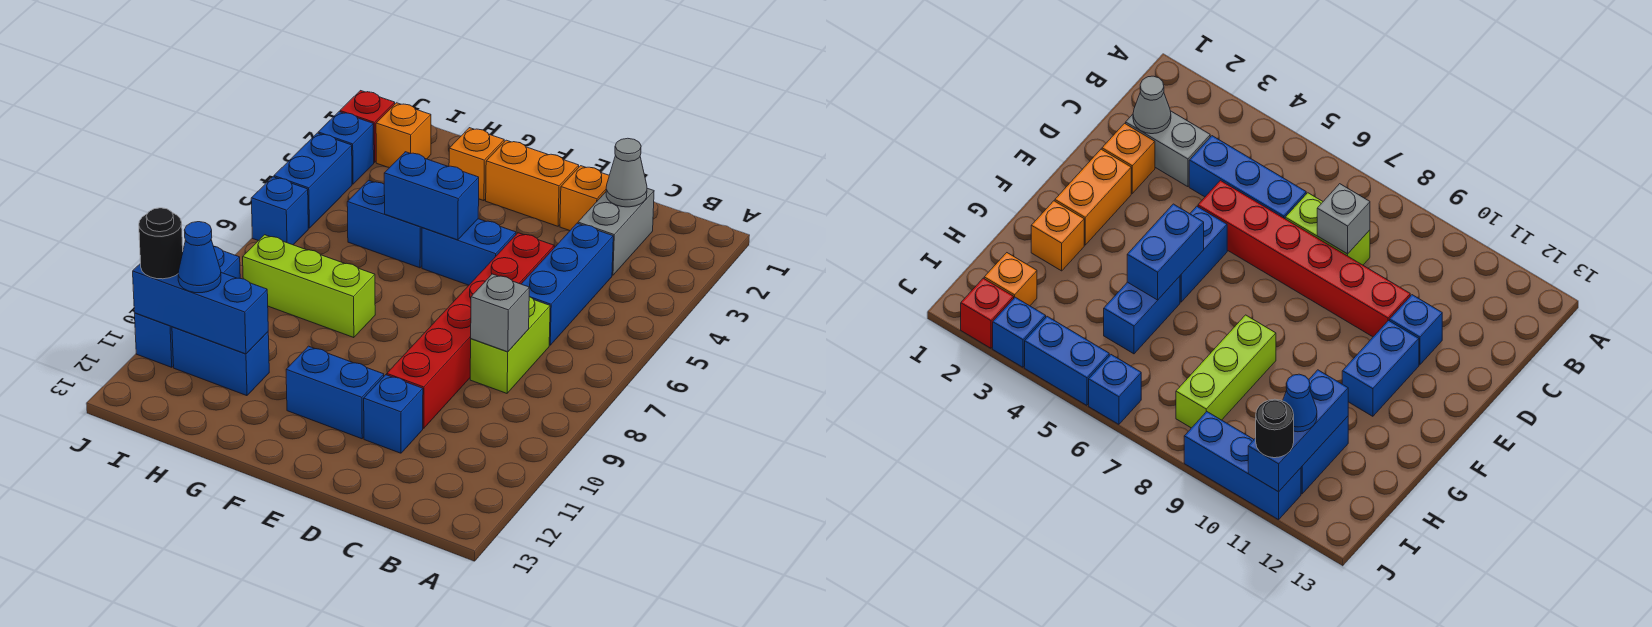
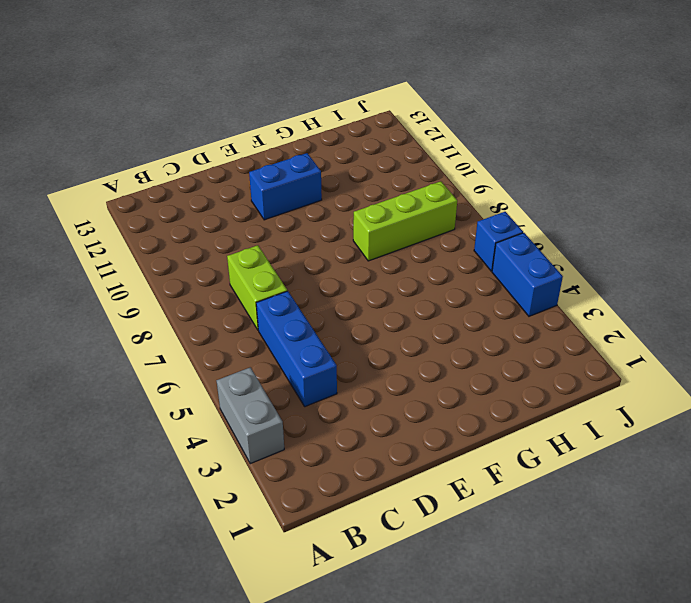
grey brick A3:A4 level 1 -> grey brick C2:C3 level 1
none -> orange brick D2 level 1
none -> red brick D5:D10 level 1
none -> blue brick D11 level 1

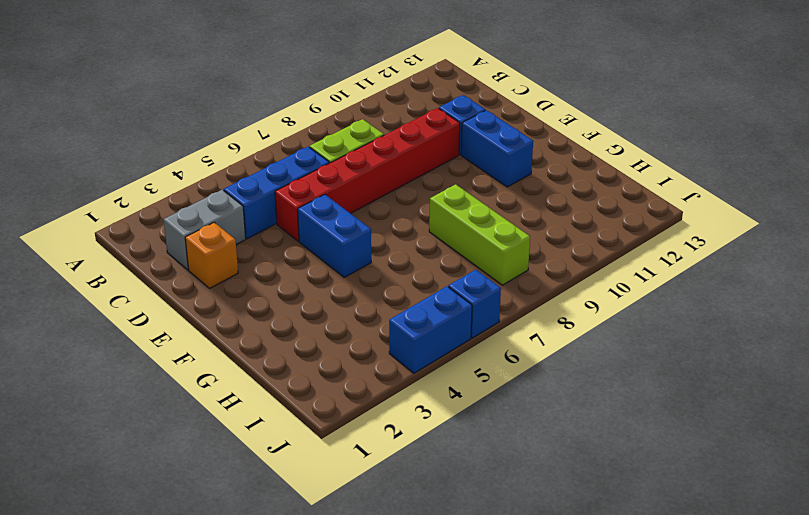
none -> orange brick E2:F2 level 1
none -> orange brick G2 level 1
none -> blue brick G5:H5 level 1

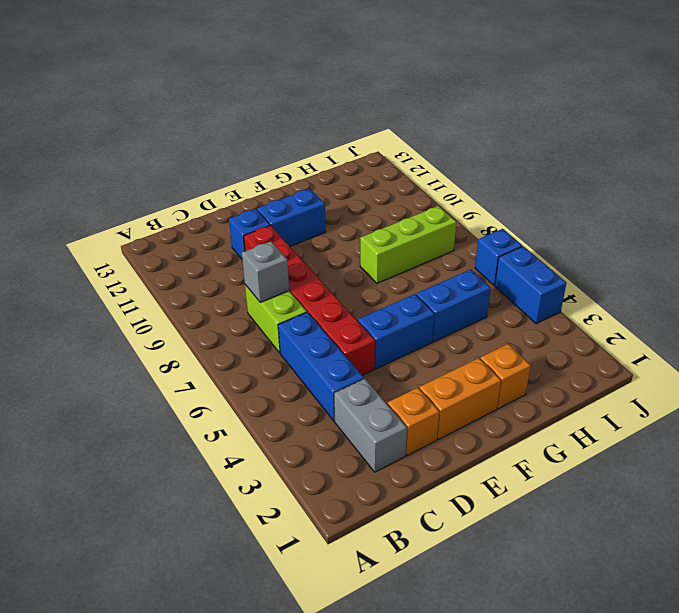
none -> blue brick H11:I11 level 1
none -> orange brick I2 level 1
none -> red brick J2 level 1

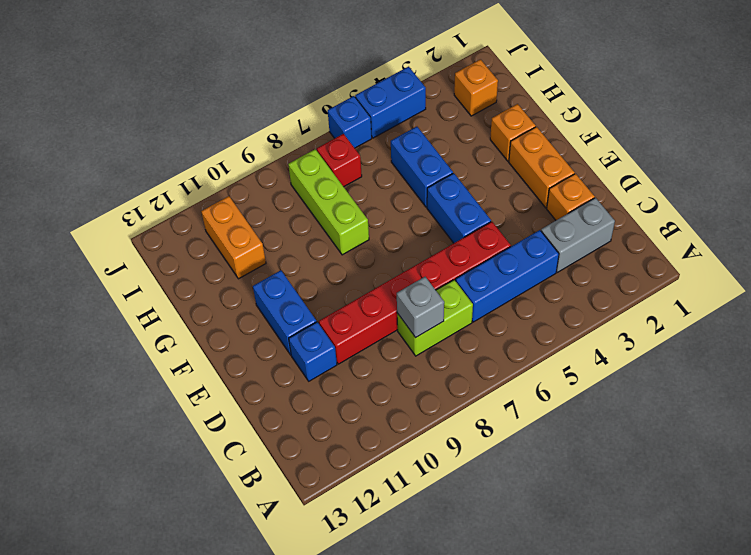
orange brick H11:I11 level 1 -> blue brick H11:I11 level 1
red brick I7 level 1 -> red brick J2 level 1
none -> blue brick J3 level 1
none -> blue brick J9:J11 level 1
none -> grey cone C2 level 2

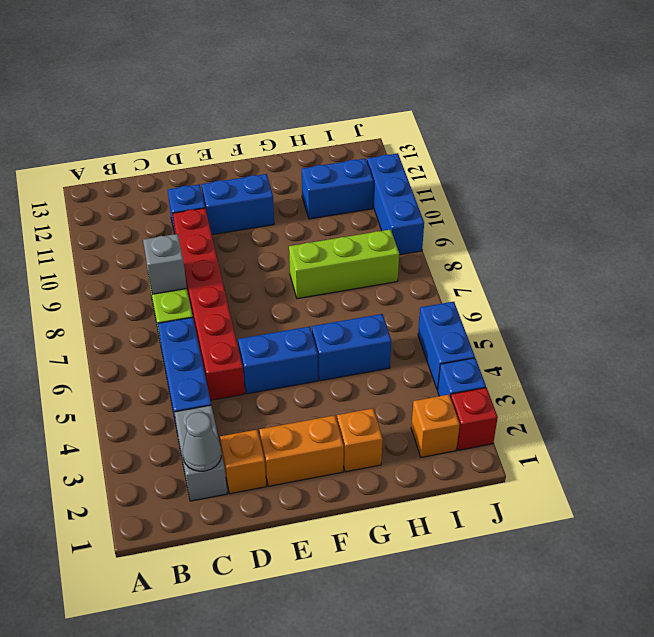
none -> blue brick J6 level 1
none -> blue brick F5:G5 level 2
none -> blue brick H11:J11 level 2

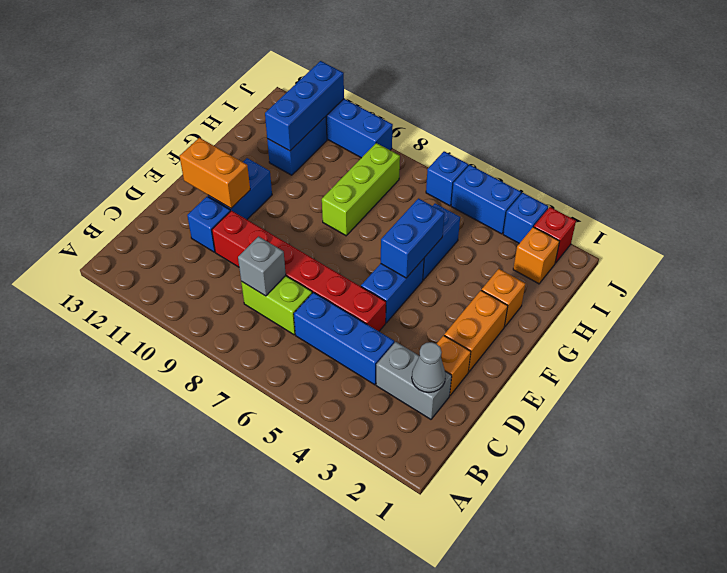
orange brick E11:E12 level 2 -> none
none -> blue cone I11 level 3
none -> black round brick J11 level 3

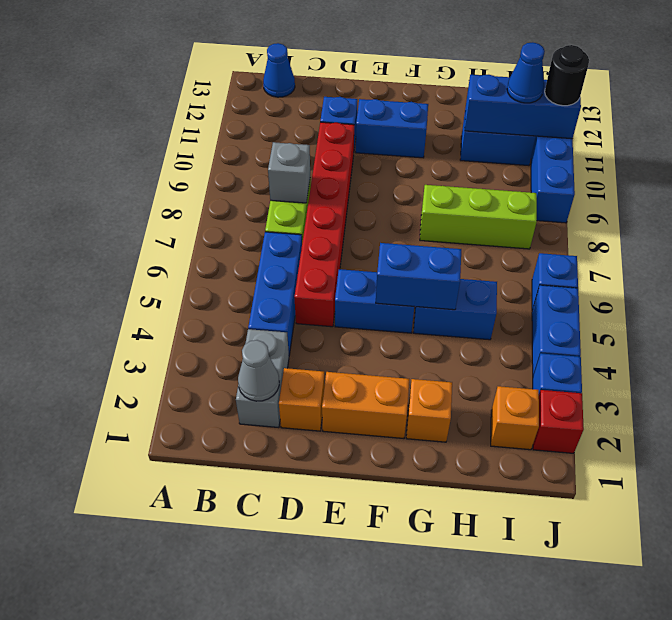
blue cone B13 level 1 -> none

